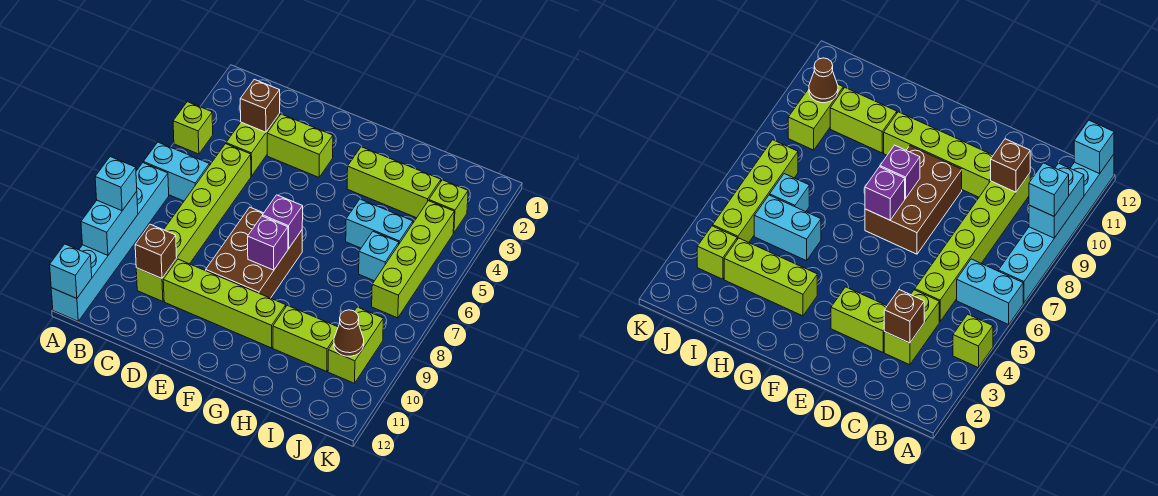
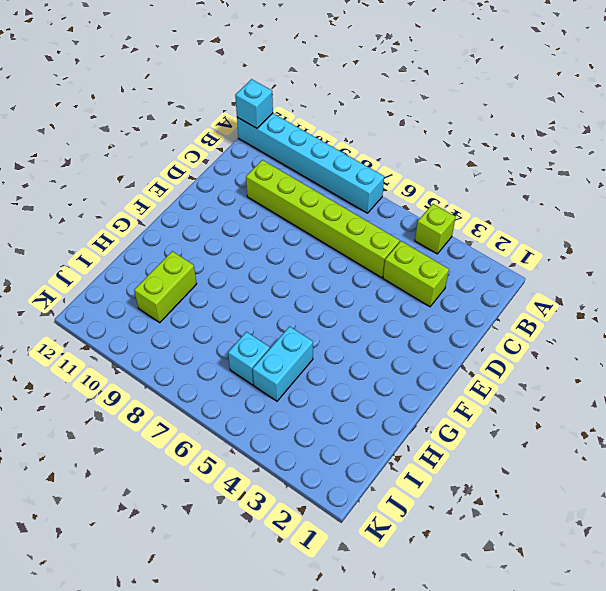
none -> cyan brick A6:B6 level 1
none -> lime brick D3:E3 level 1
none -> lime brick D10:G10 level 1

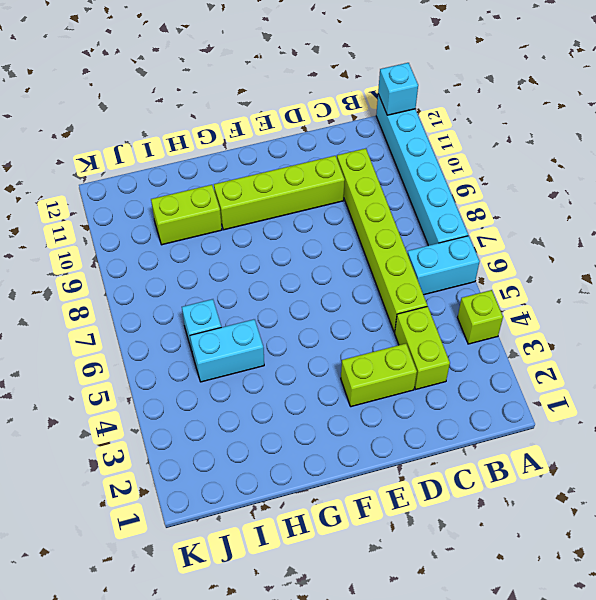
none -> brown brick E7:F9 level 1
none -> lime brick G3:I3 level 1
none -> lime brick J3 level 1

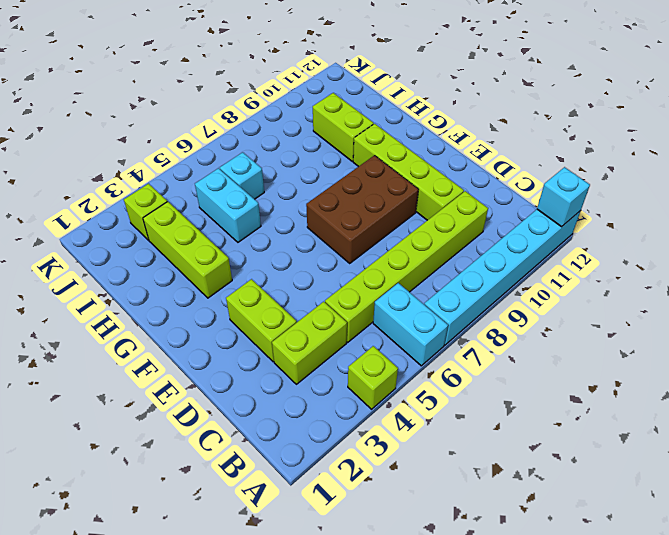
none -> lime brick J4:J7 level 1
none -> lime brick J9:J10 level 1
none -> cyan brick A9:A10 level 2

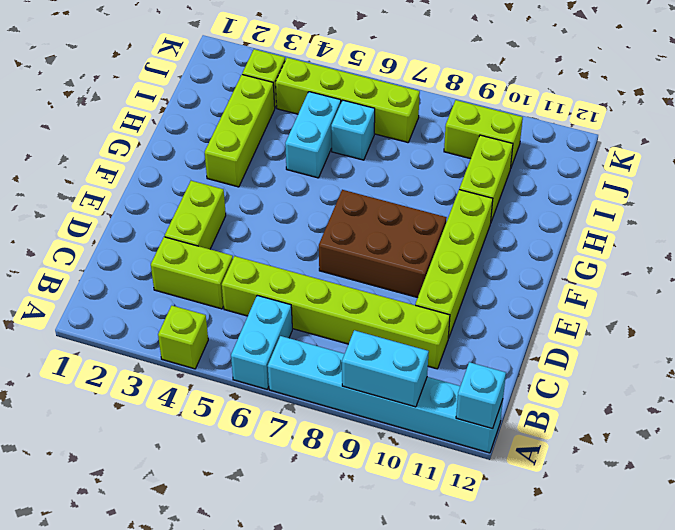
none -> brown brick C3 level 2
none -> brown brick C10 level 2
none -> purple brick F7 level 2

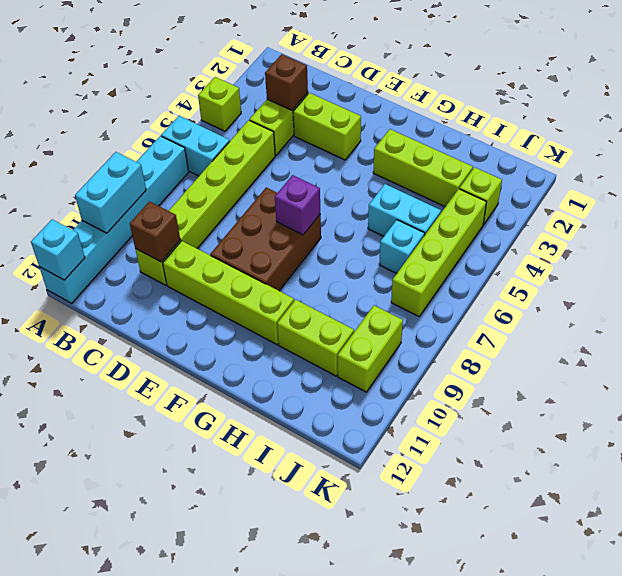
none -> purple brick F8 level 2
none -> brown cone J10 level 2
none -> cyan brick A9 level 3

